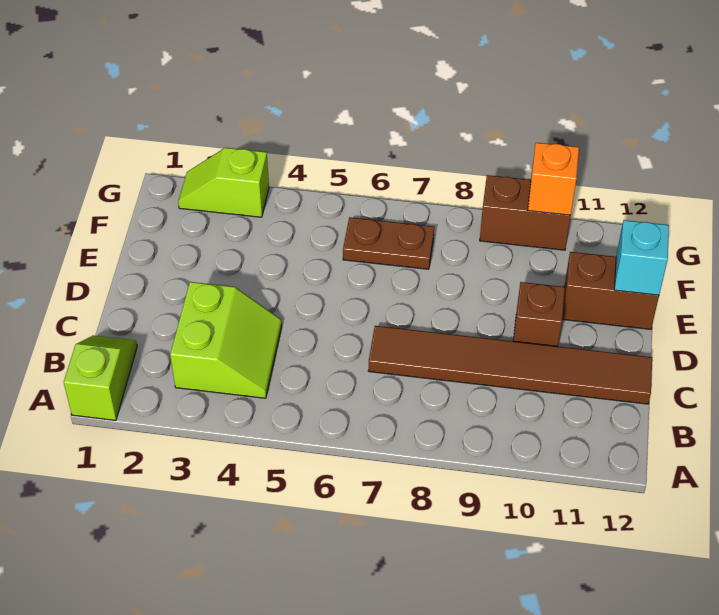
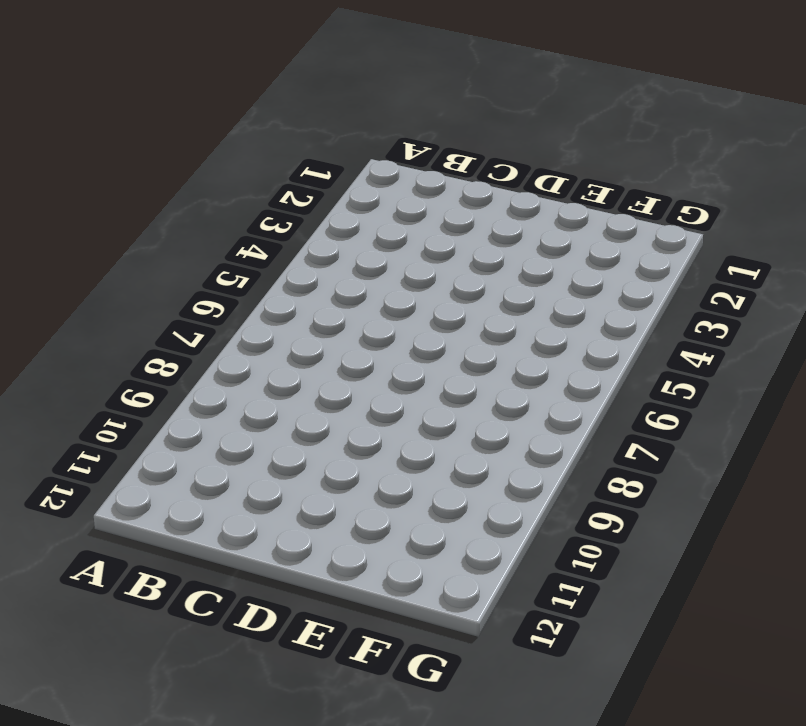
none -> lime slope A1:B1 level 1 top A
none -> lime slope B3:C4 level 1 top 3

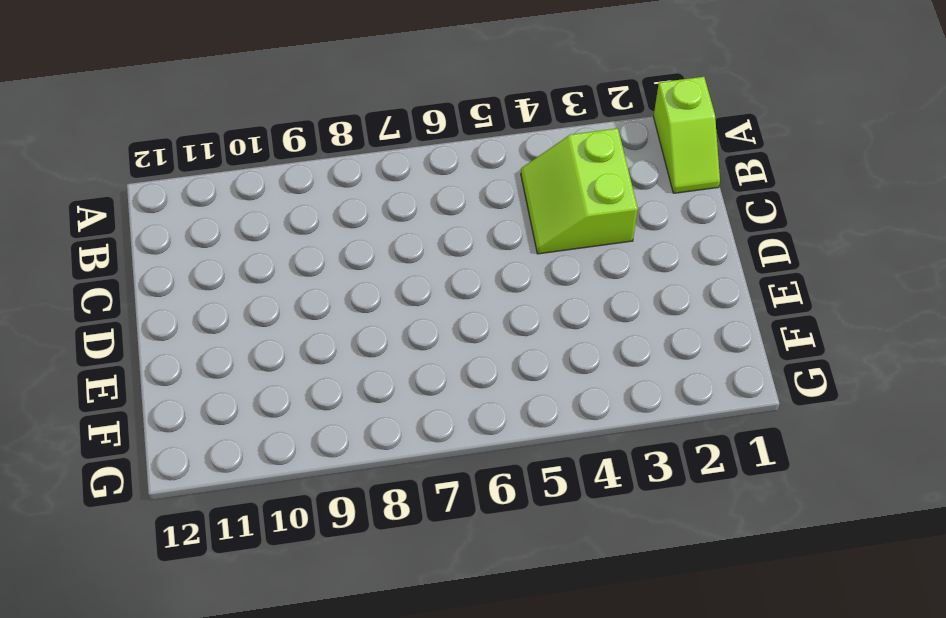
none -> brown tile C7:C12 level 1
none -> brown brick D10 level 1

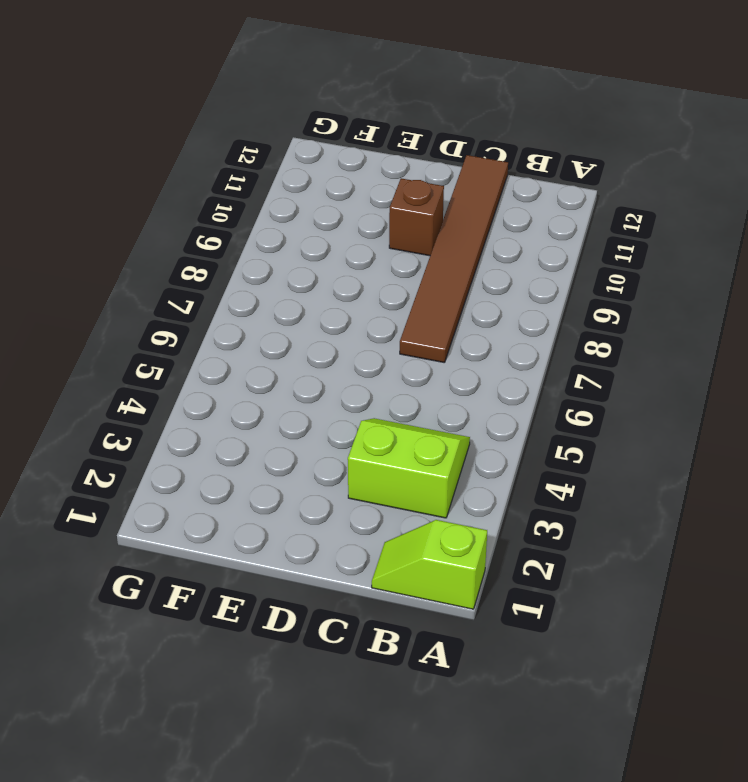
none -> brown brick E11:E12 level 1
none -> brown plate F6:F7 level 1

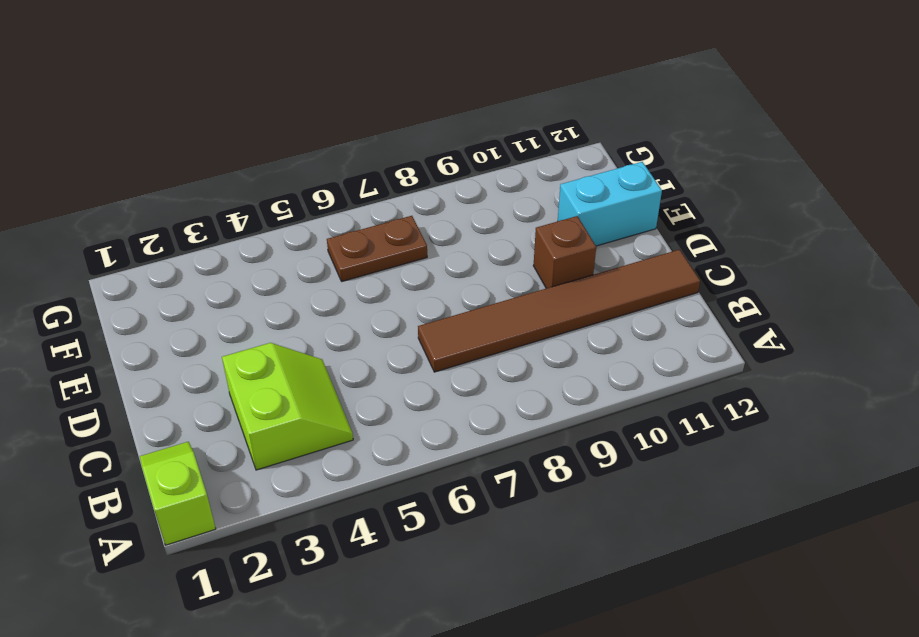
cyan brick E11:E12 level 1 -> brown brick E11:E12 level 1
none -> lime slope G2:G3 level 1 top 3
none -> brown brick G9:G10 level 1

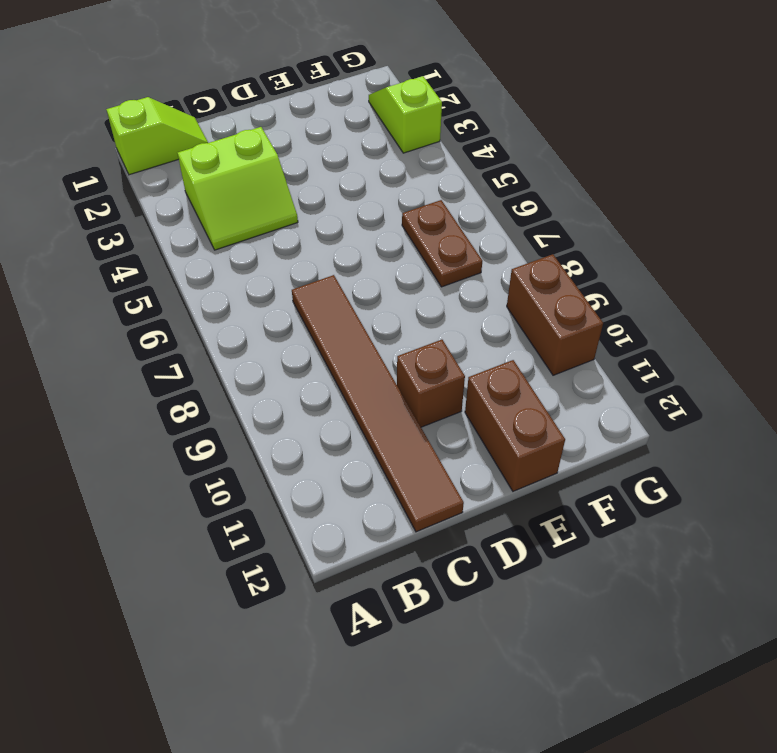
none -> cyan brick E12 level 2
none -> orange brick G10 level 2

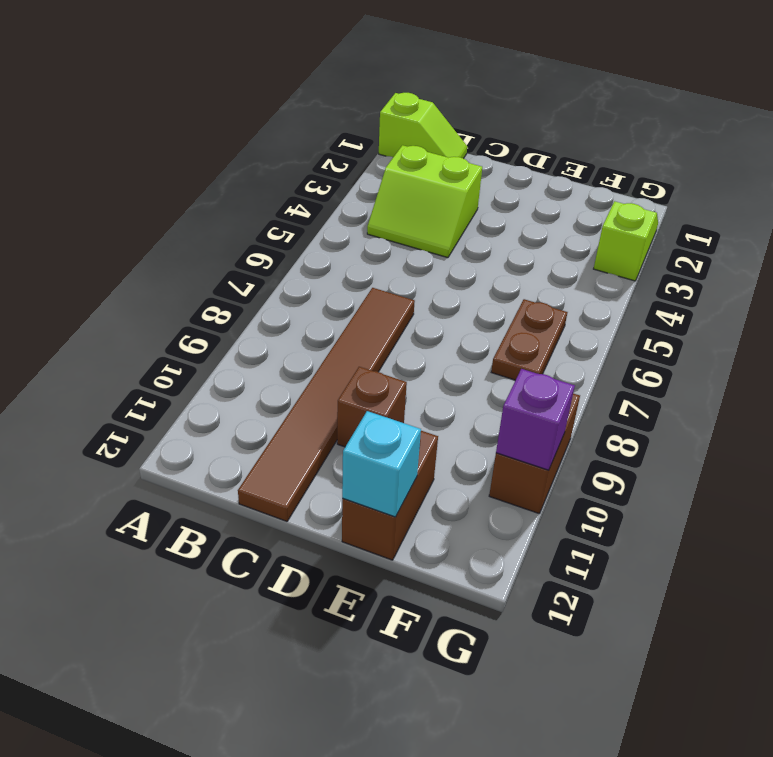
purple brick G10 level 2 -> orange brick G10 level 2

